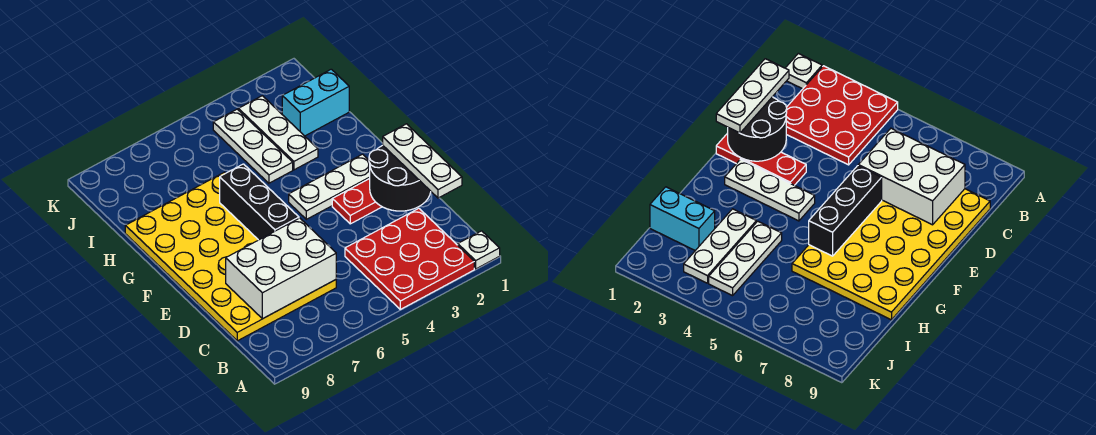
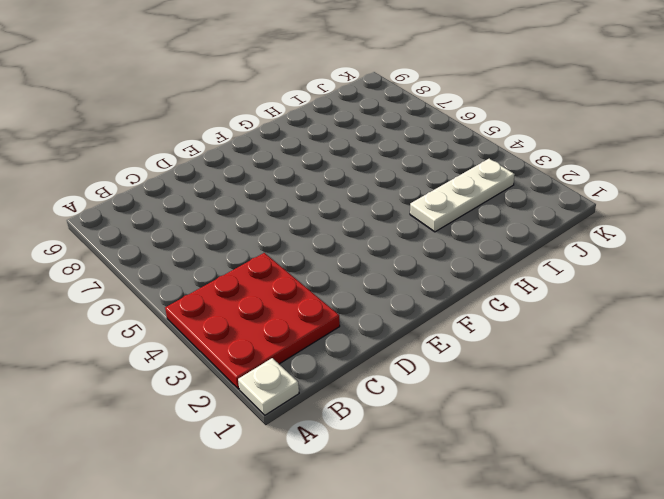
none -> yellow plate C6:H9 level 1
none -> red plate E1:E3 level 1
none -> white plate F2:F4 level 1

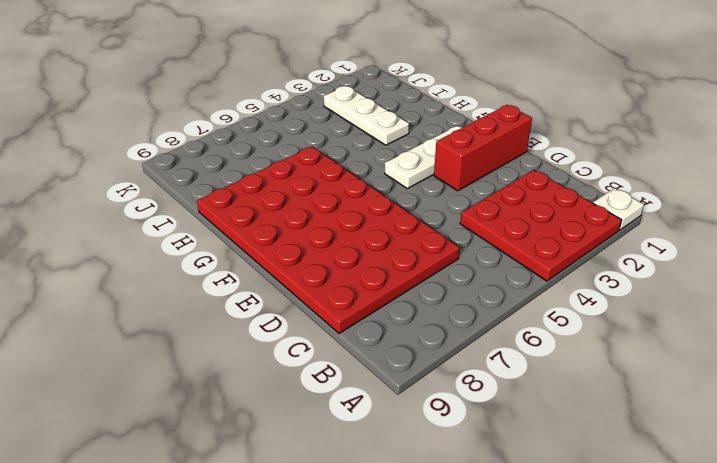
red plate C6:H9 level 1 -> yellow plate C6:H9 level 1
red brick E1:E3 level 1 -> red plate E1:E3 level 1
none -> white plate H4:J4 level 1
none -> cyan brick I1:I2 level 1
none -> white brick C6:D8 level 2

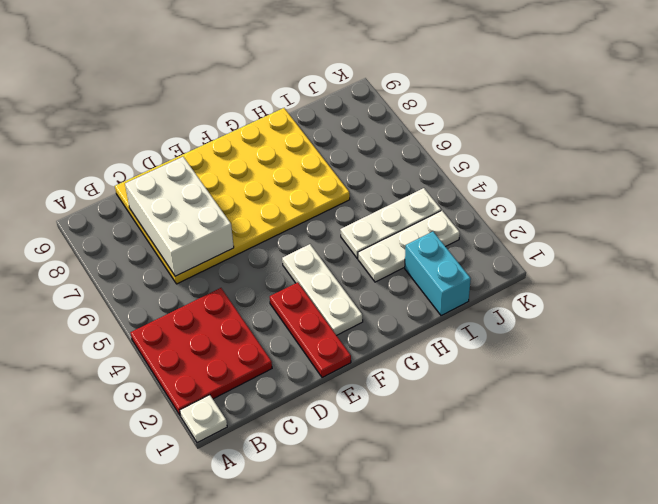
none -> black round brick D1:E2 level 2
none -> black brick E6:G6 level 2
none -> white plate C1:E1 level 3

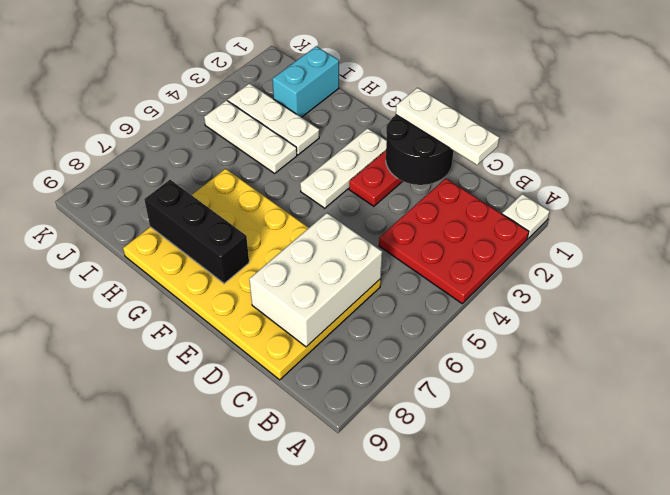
black brick F8:H8 level 2 -> black brick E6:G6 level 2

